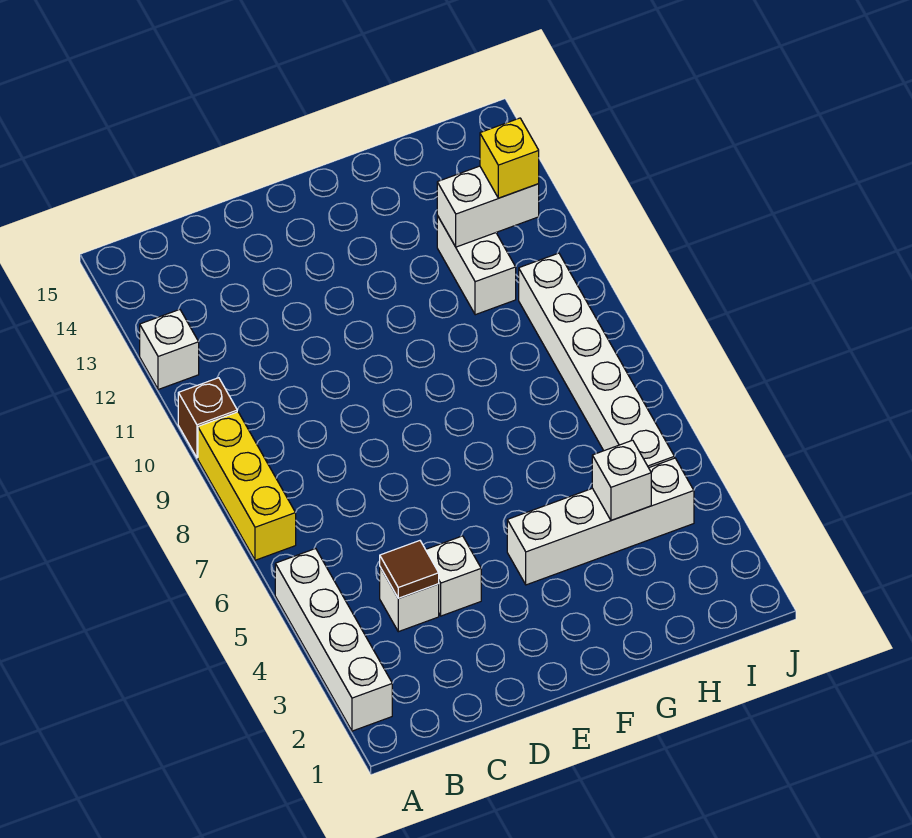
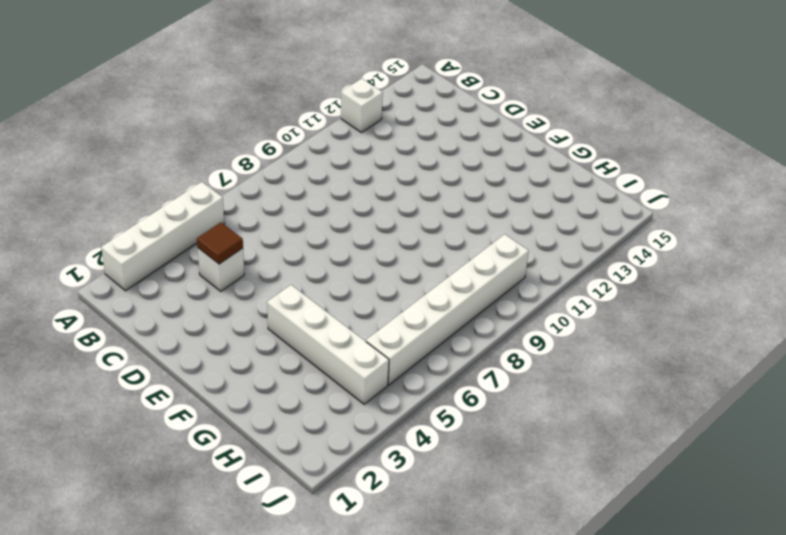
none -> yellow brick A7:A9 level 1
none -> brown brick A10 level 1
none -> white brick D4 level 1

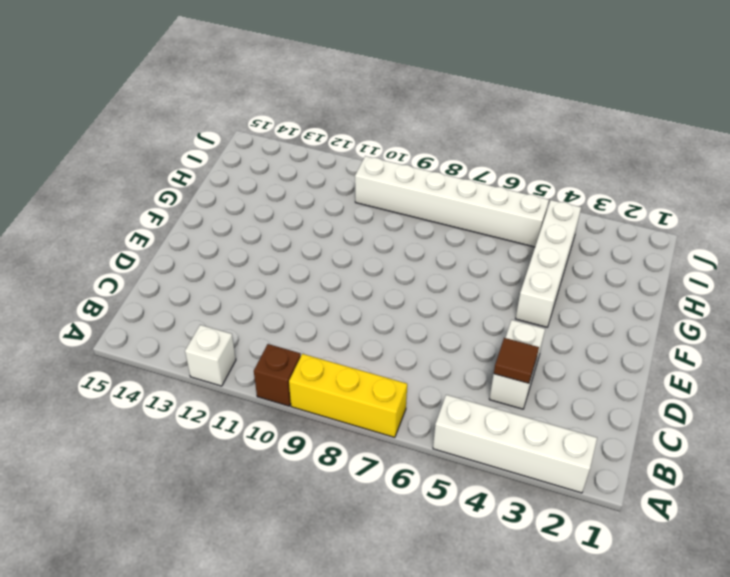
none -> white brick H11:H12 level 1
none -> white brick H4 level 2
none -> white brick H12:I12 level 2

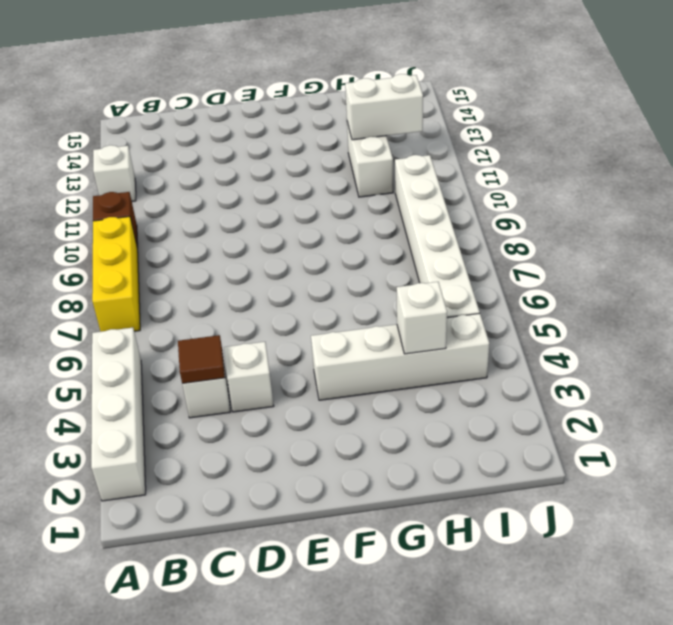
none -> yellow brick I12 level 3

